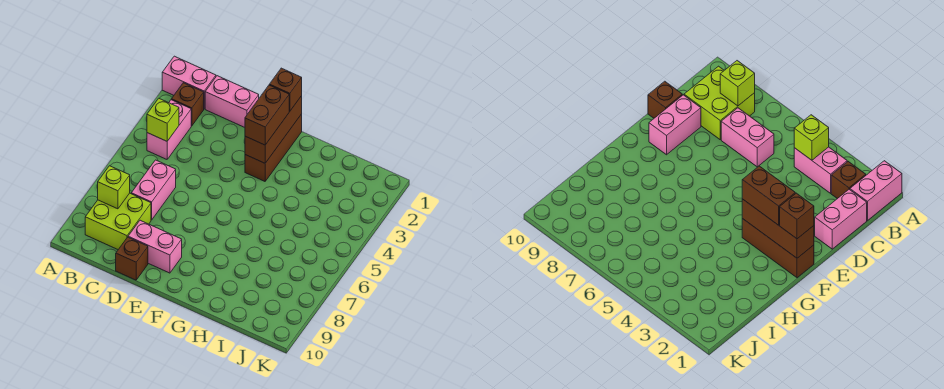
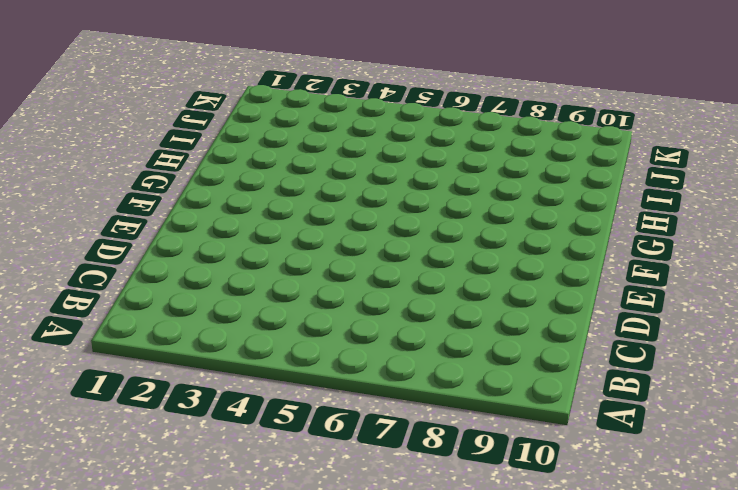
none -> pink brick A1:B1 level 1
none -> brown brick B2 level 1
none -> pink brick B3:B4 level 1

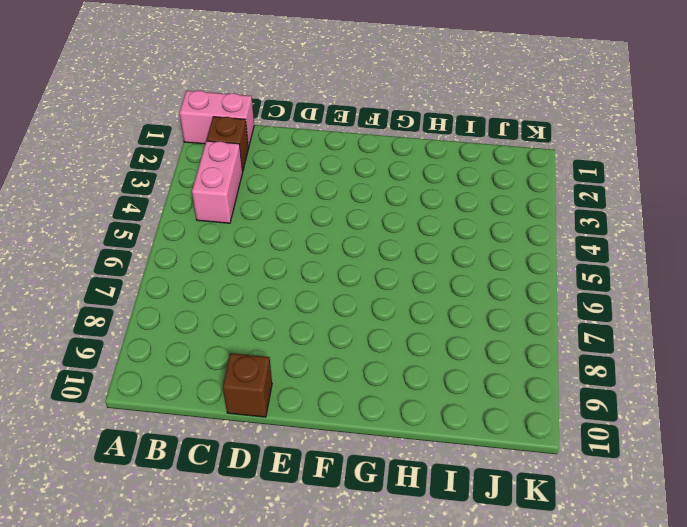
none -> lime brick B8:C9 level 1
none -> pink brick C1:D1 level 1
none -> pink brick C6:C7 level 1

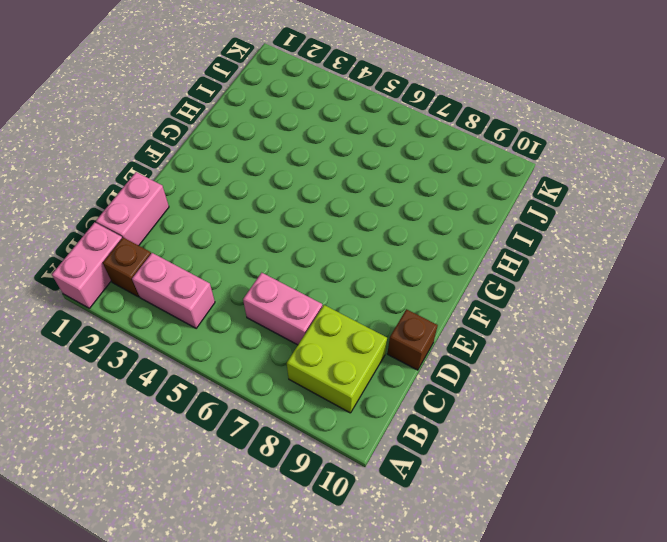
none -> pink brick D9:E9 level 1
none -> brown brick F1:F3 level 1
none -> lime brick B4 level 2

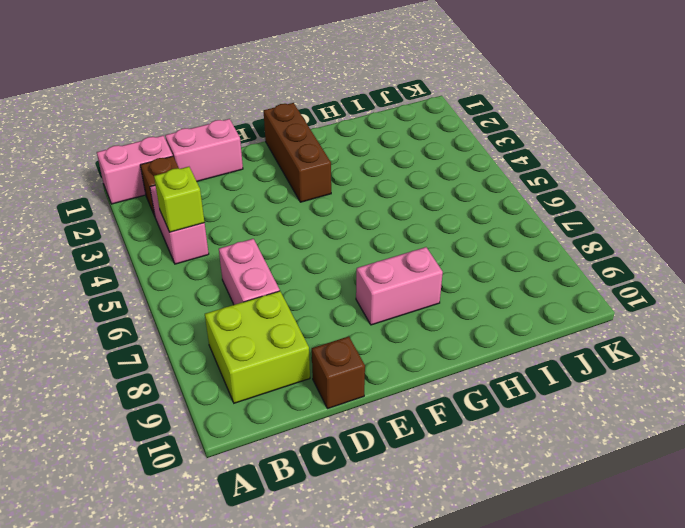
pink brick F8:G8 level 1 -> pink brick D9:E9 level 1
none -> lime brick B8 level 2
none -> brown brick F1:F3 level 2
none -> brown brick F1 level 3

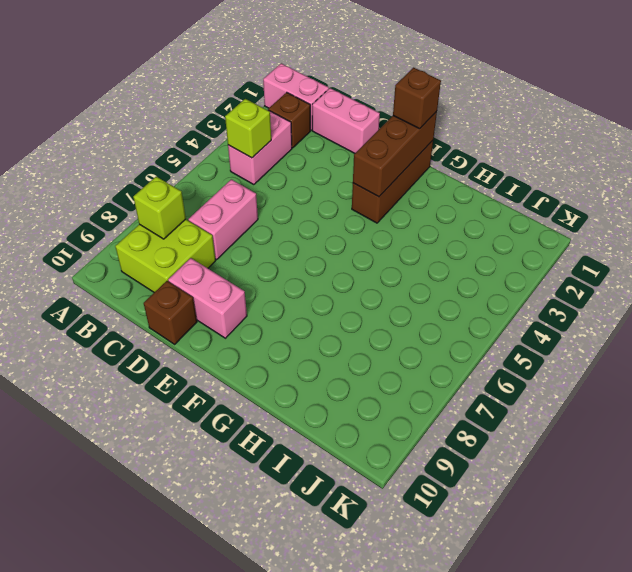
none -> brown brick F2:F3 level 3

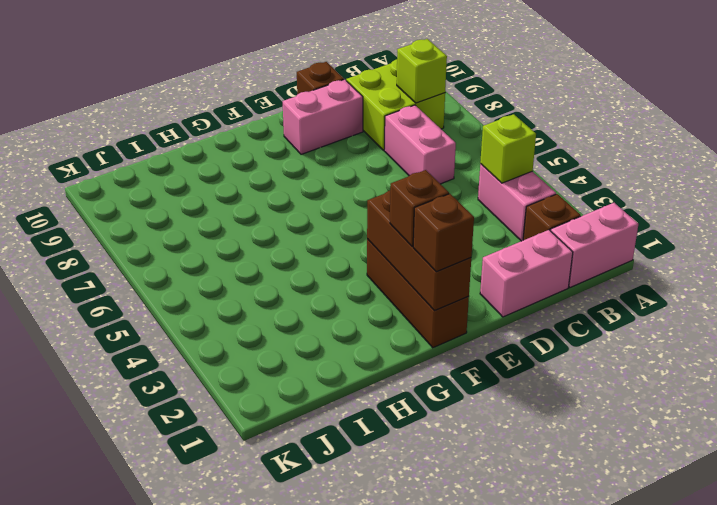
brown brick F2 level 3 -> brown brick F2:F3 level 3

